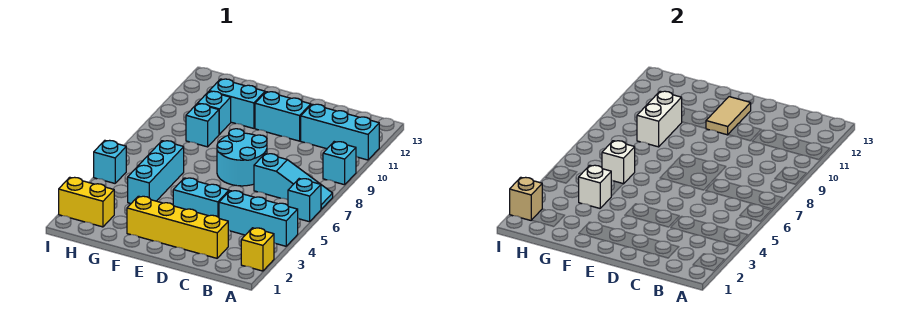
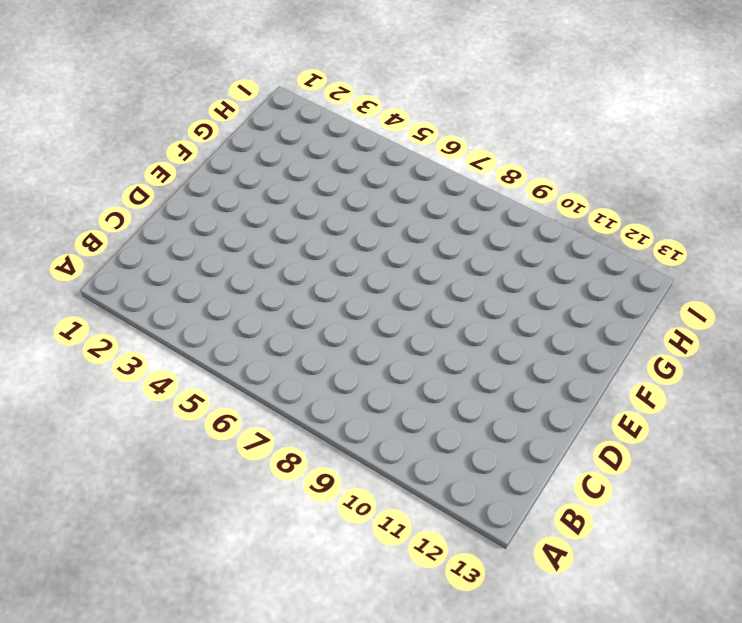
none -> yellow brick A2 level 1
none -> cyan brick A4:C4 level 1
none -> cyan brick A6 level 1

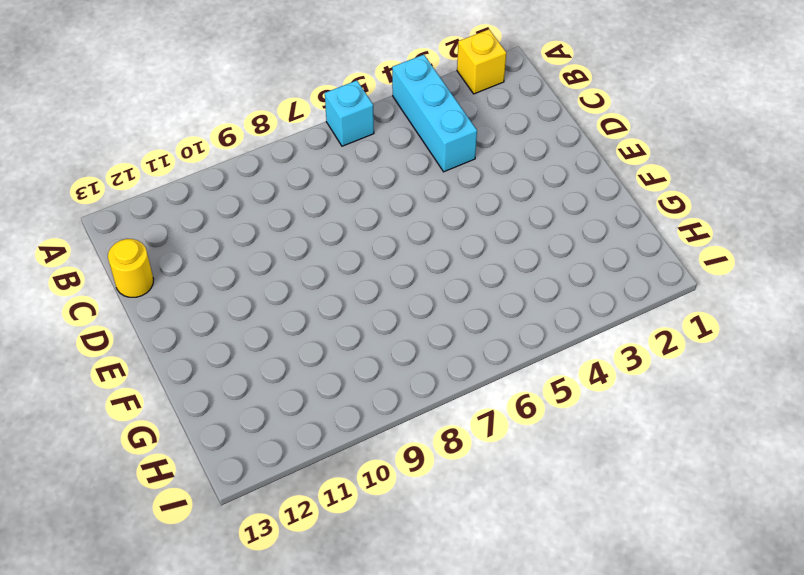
yellow round brick C13 level 1 -> none
none -> cyan slope A7:C7 level 1 top C
none -> cyan brick A9 level 1
none -> cyan brick A11:C11 level 1

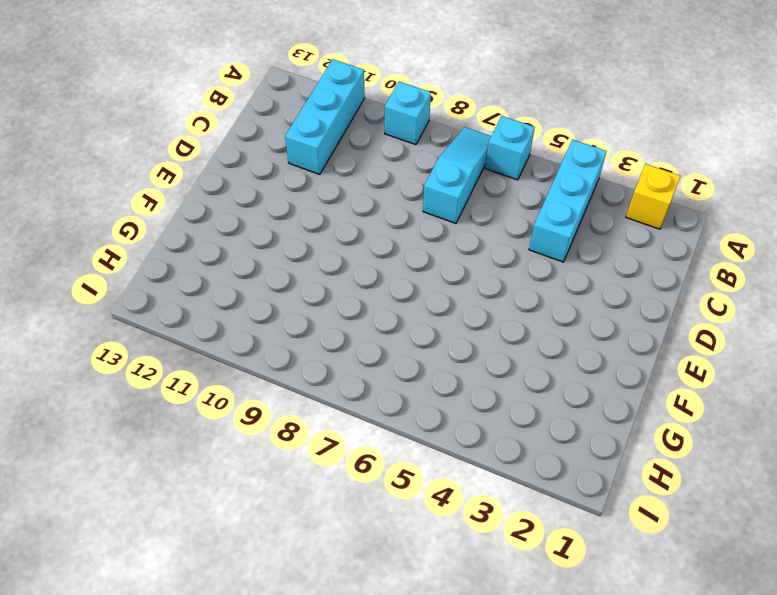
none -> yellow brick C2:F2 level 1
none -> cyan brick D4:E4 level 1
none -> cyan round brick D7:E8 level 1

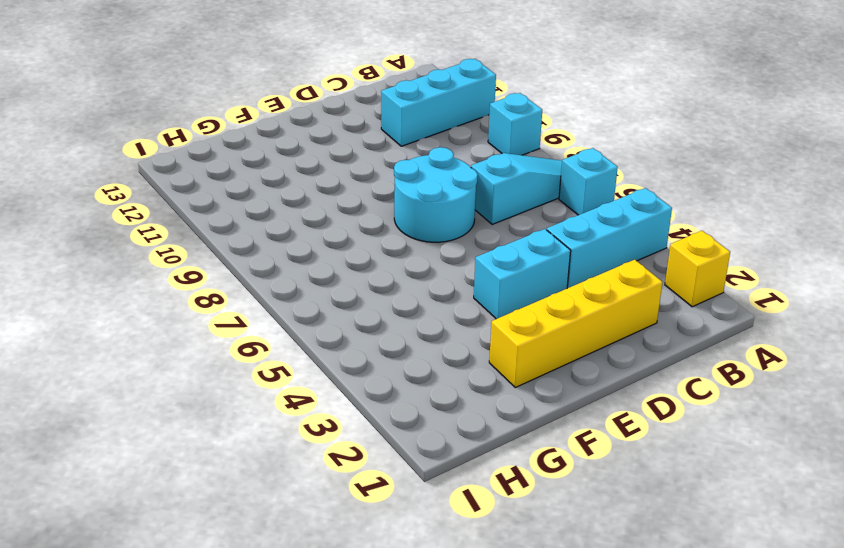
none -> cyan brick D11:E11 level 1
none -> cyan brick F11:G11 level 1
none -> cyan brick G4:G6 level 1

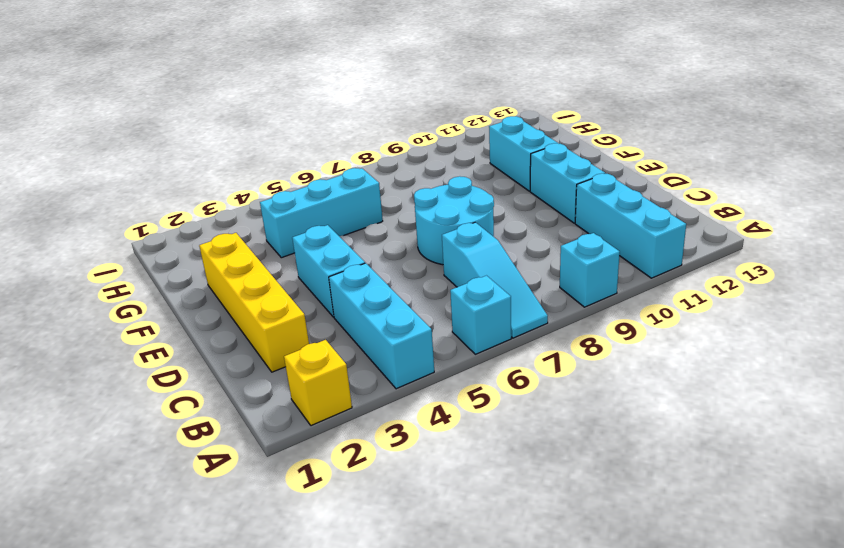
none -> cyan brick G9 level 1
none -> cyan brick G10 level 1
none -> yellow brick H2:I2 level 1

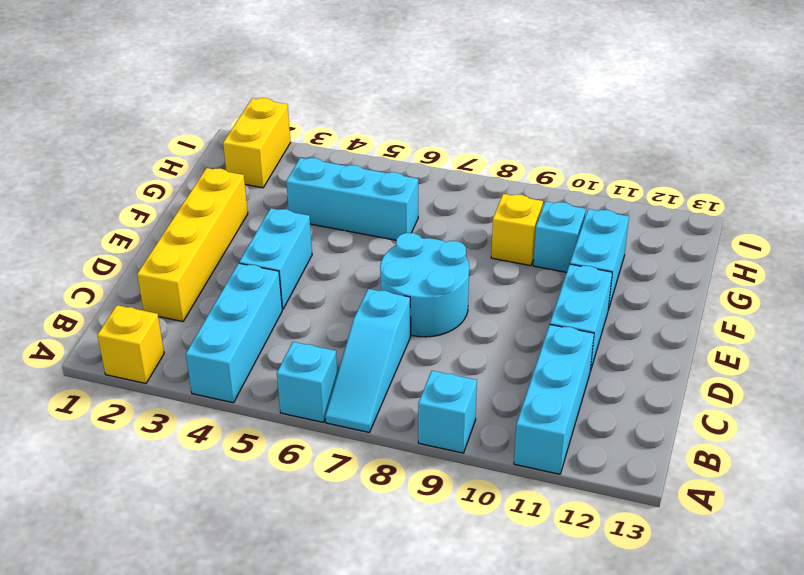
yellow brick G9 level 1 -> cyan brick G9 level 1
none -> cyan brick I5 level 1
none -> tan tile E11:E12 level 2
none -> white brick G4 level 2

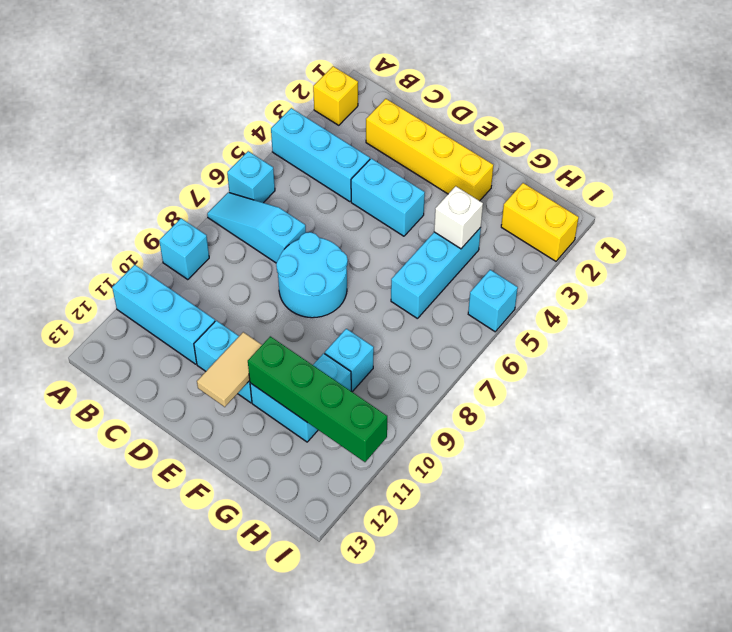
green brick F11:I11 level 2 -> none
none -> white brick G6 level 2
none -> white brick G9:G10 level 2
none -> tan brick I2 level 2

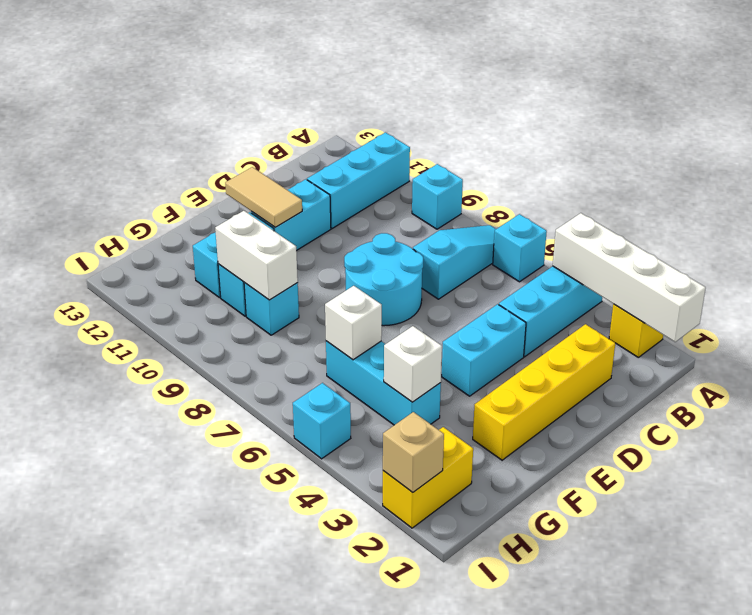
white brick A1:A4 level 2 -> none

